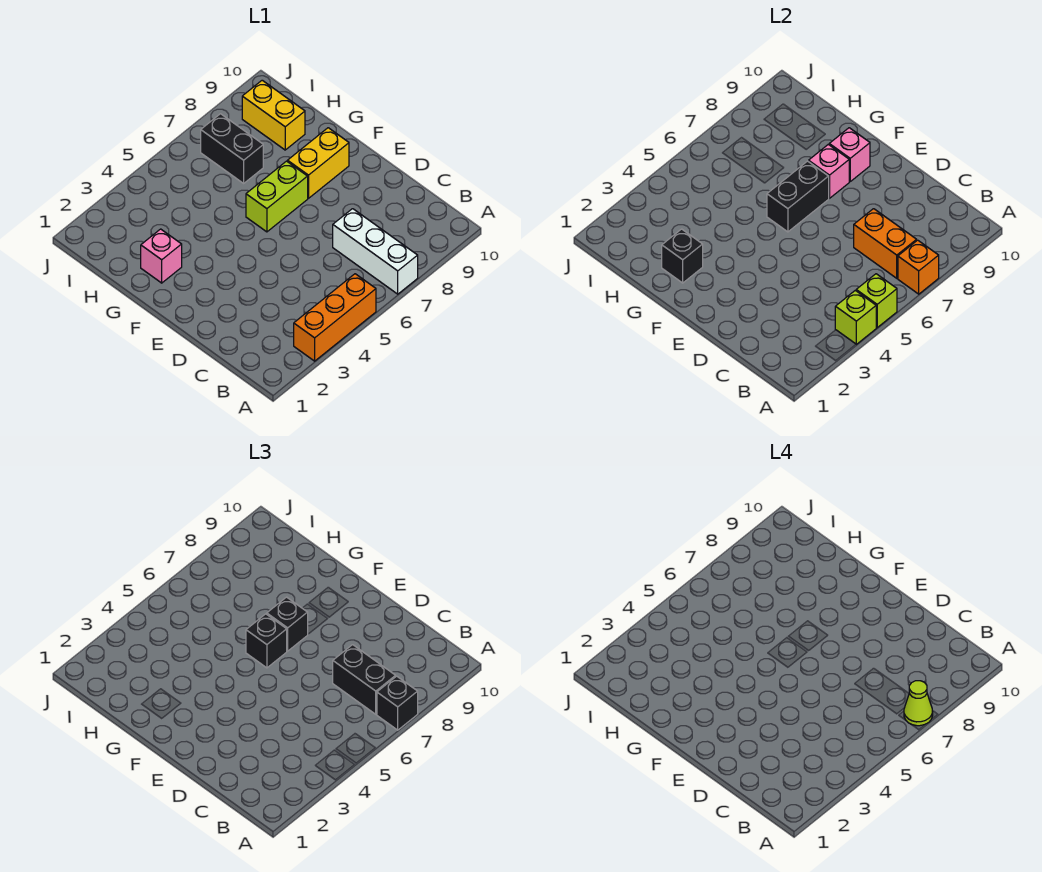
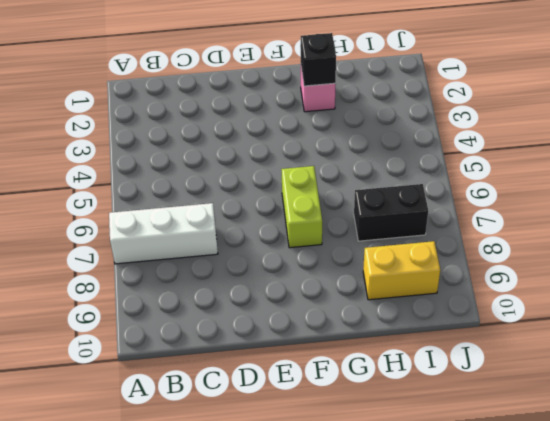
none -> orange brick A3:A5 level 1
none -> yellow brick F8:F9 level 1
none -> lime brick A4 level 2

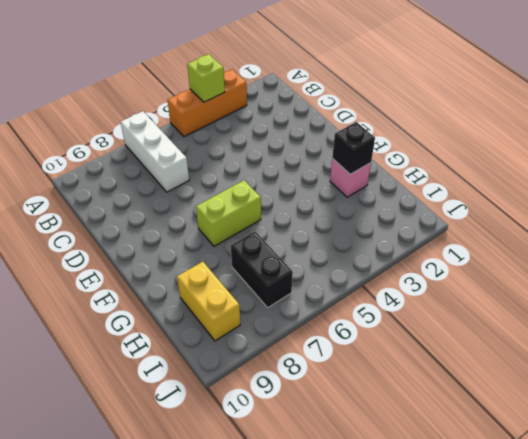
none -> yellow brick F8:F9 level 1
none -> lime brick A5 level 2
none -> orange brick A7 level 2

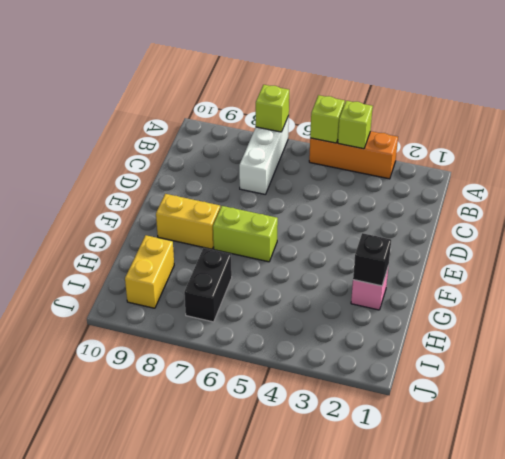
lime brick A7 level 2 -> orange brick A7 level 2
none -> orange brick B7:C7 level 2
none -> black brick F6:F7 level 2
none -> pink brick F8 level 2

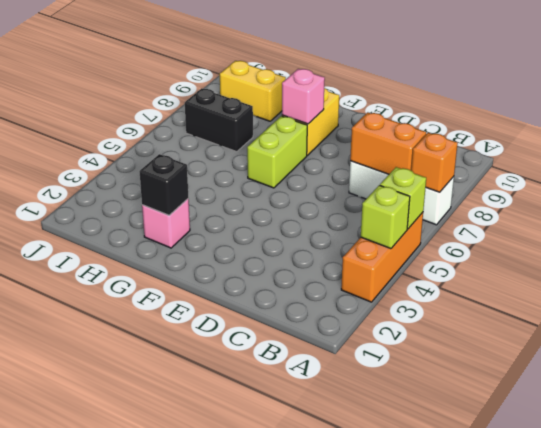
none -> black brick F6:F7 level 2
none -> pink brick F9 level 2
none -> black brick A7 level 3

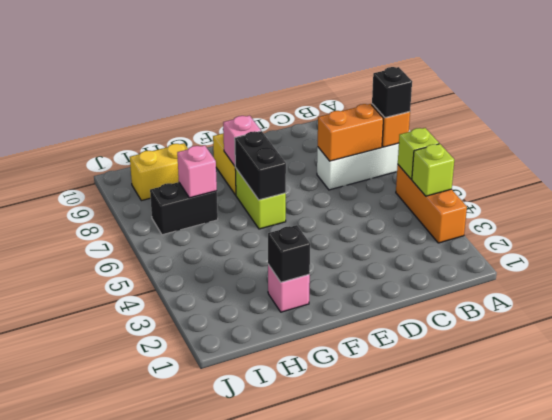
pink brick H7 level 2 -> pink brick F9 level 2
none -> black brick B7:C7 level 3
none -> black brick F6 level 3
none -> black brick F7 level 3

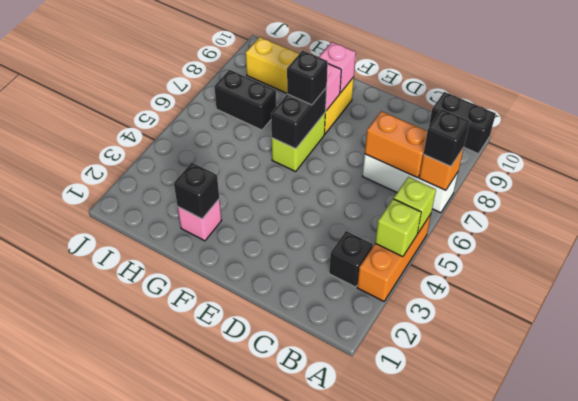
black brick A10:B10 level 1 -> black brick B7:C7 level 3
black brick B3 level 1 -> black brick F6 level 3
none -> lime cone A7 level 4

